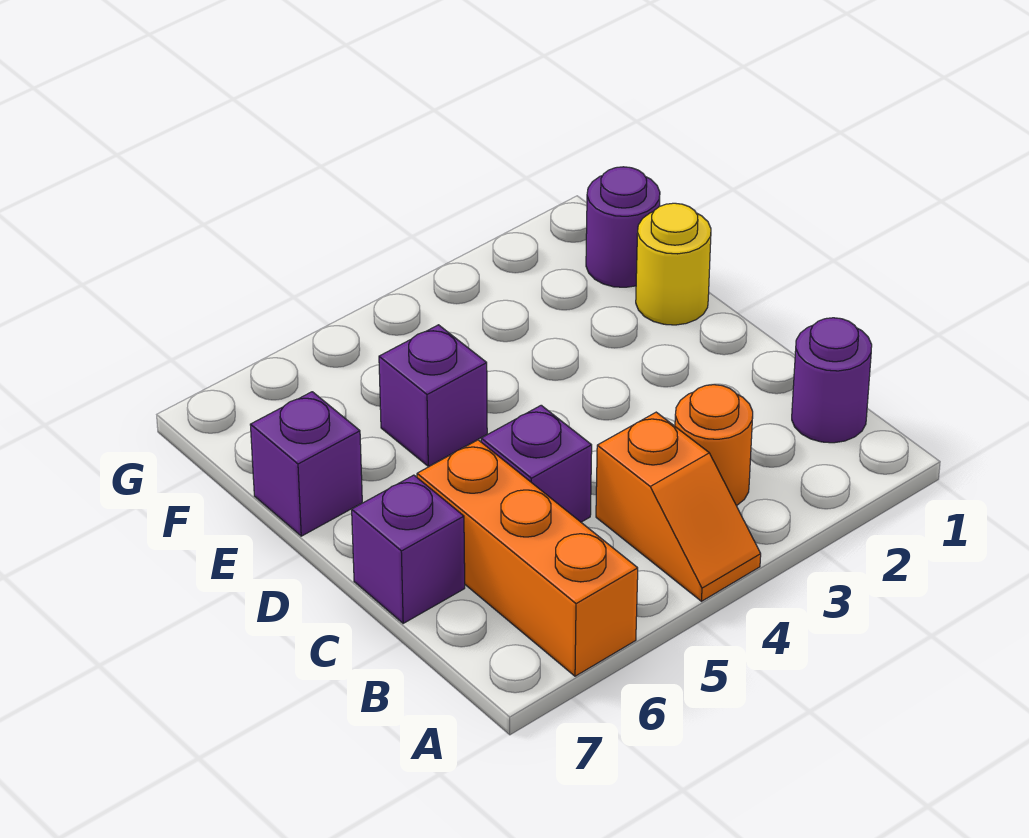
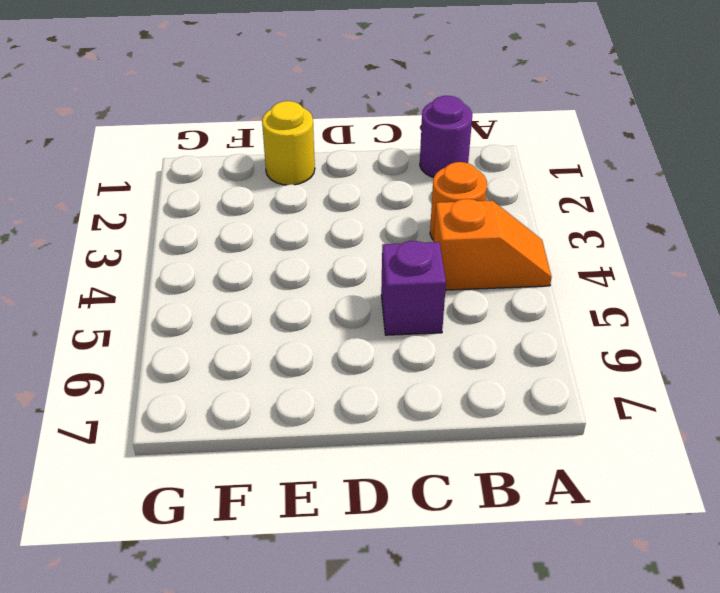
none -> orange brick A6:C6 level 1
none -> purple brick C7 level 1

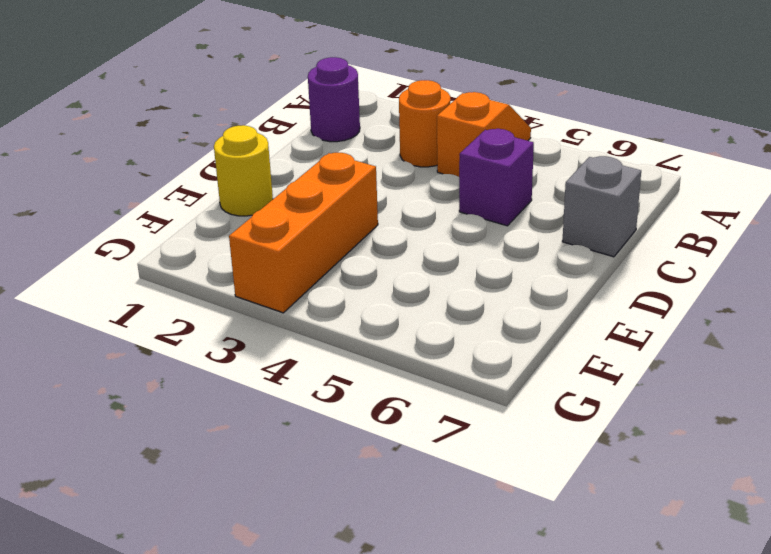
grey brick C7 level 1 -> purple brick C7 level 1
orange brick E3:G3 level 1 -> orange brick A6:C6 level 1
none -> purple brick E5 level 1
none -> purple brick E7 level 1

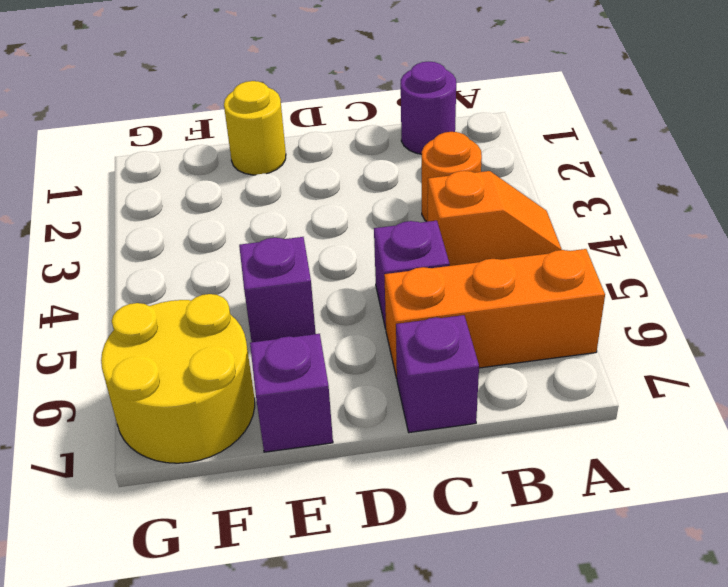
yellow round brick F6:G7 level 1 -> none
none -> purple round brick F1 level 1

